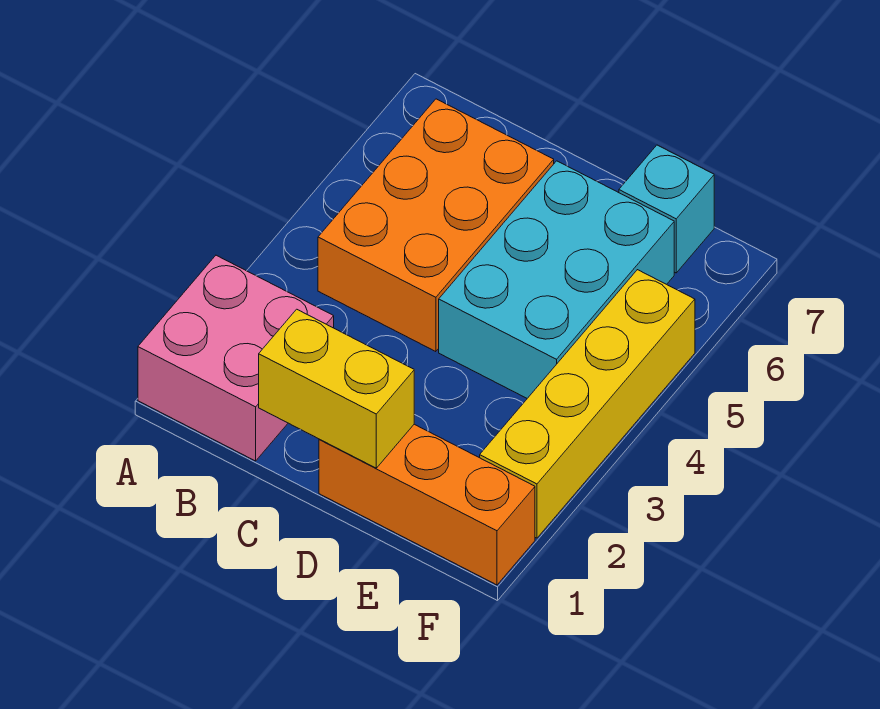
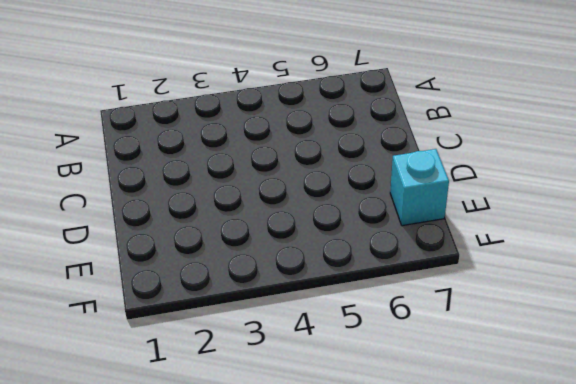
none -> pink brick A1:B2 level 1
none -> orange brick B4:C6 level 1

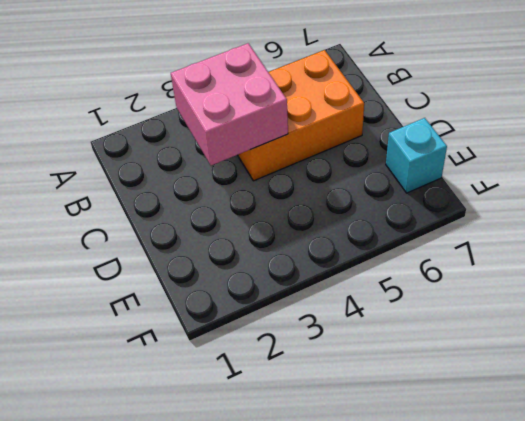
pink brick B3:C4 level 2 -> pink brick A1:B2 level 1
none -> orange brick D1:F1 level 1
none -> cyan brick D4:E6 level 1

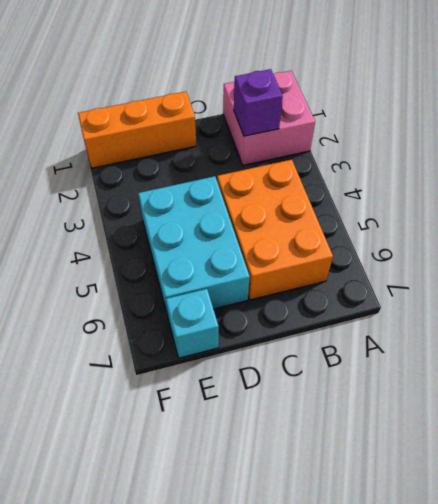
purple brick B2 level 2 -> none
none -> yellow brick F2:F5 level 1
none -> yellow brick C1:D1 level 2

